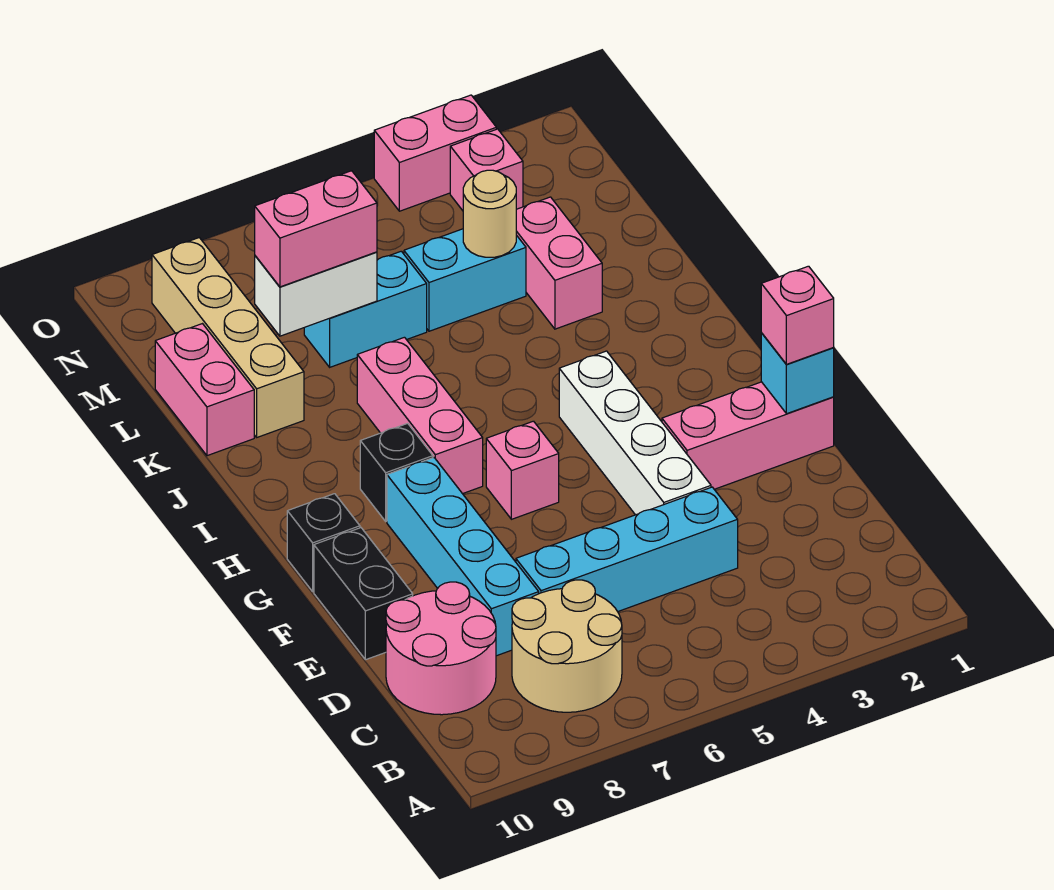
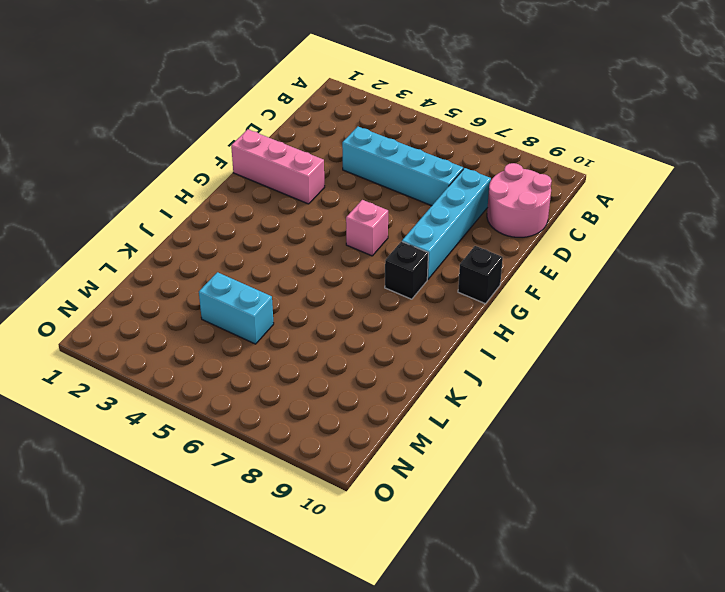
none -> tan round brick B7:C8 level 1
none -> white brick E4:H4 level 1
none -> black brick E10:F10 level 1

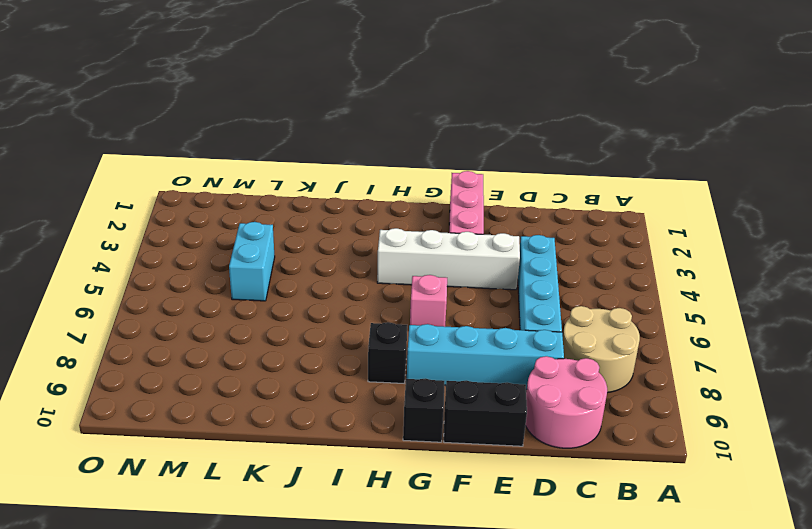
none -> pink brick H7:J7 level 1
none -> pink brick K3:L3 level 1
none -> tan brick K9:N9 level 1

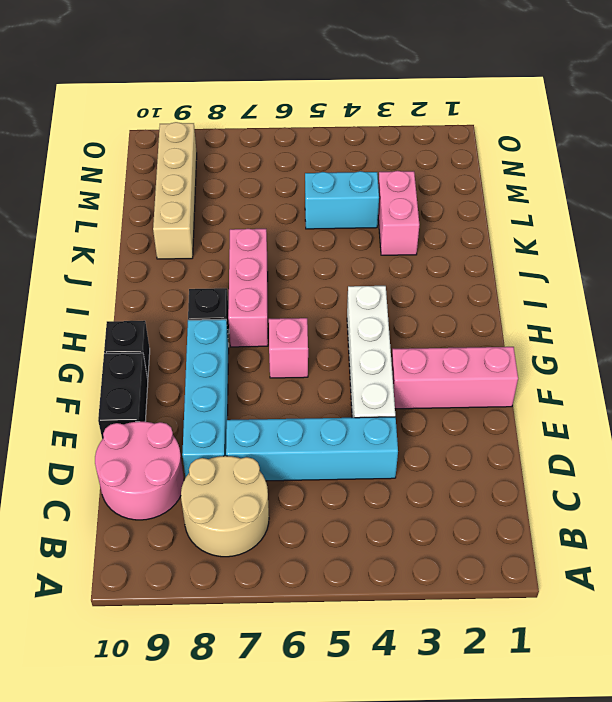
none -> pink brick K10:L10 level 1
none -> cyan brick L6:L7 level 1
none -> pink brick N3 level 1

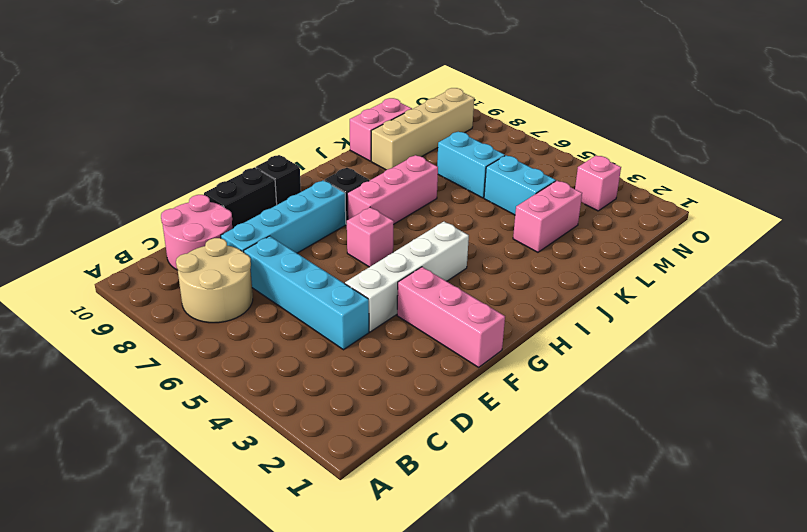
none -> pink brick O3:O4 level 1
none -> cyan brick F1 level 2
none -> tan round brick L4 level 2

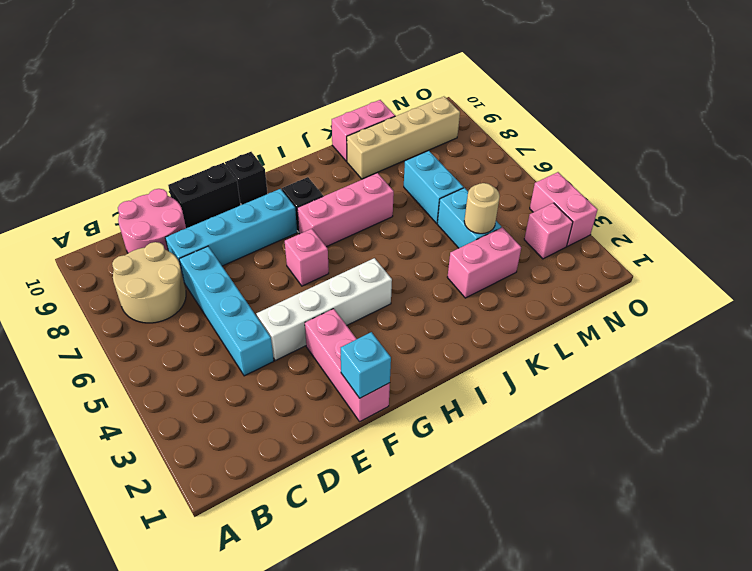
none -> white brick L7:L8 level 2
none -> pink brick F1 level 3
none -> pink brick L7:L8 level 3

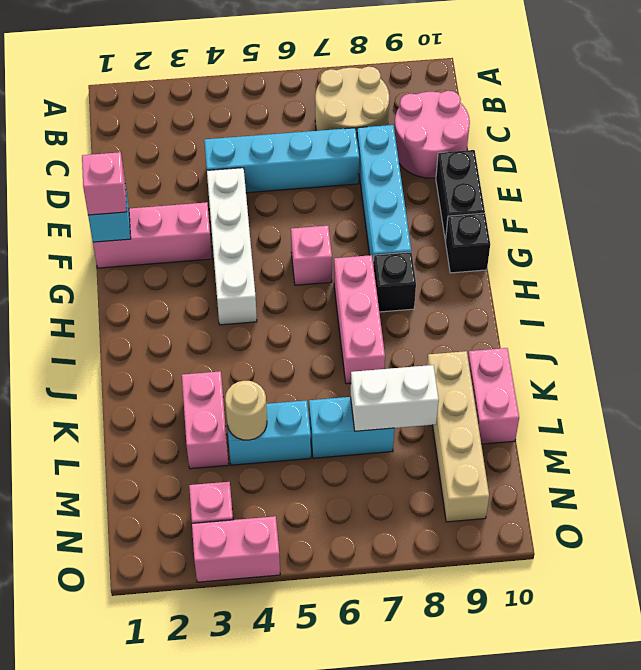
none -> pink brick L7:L8 level 3

